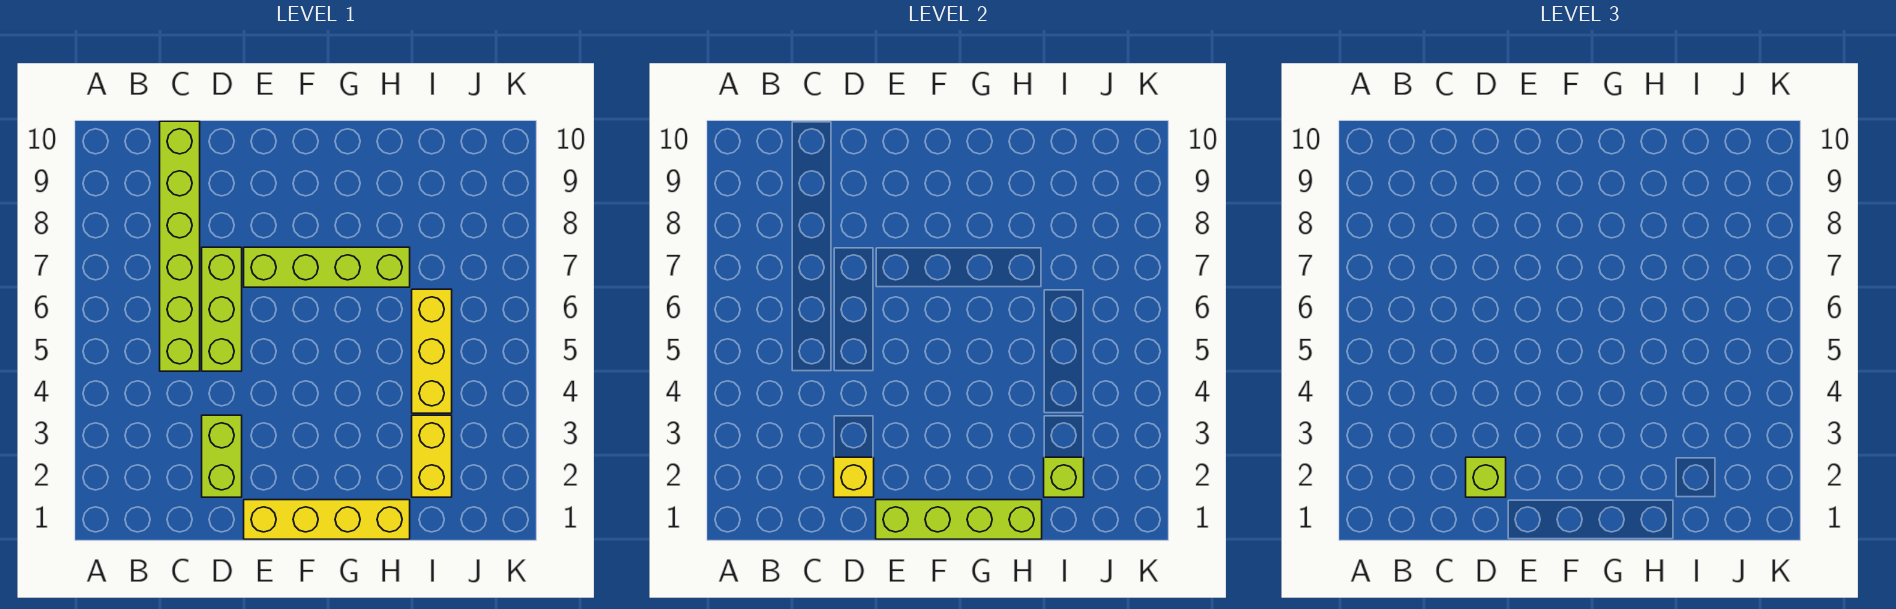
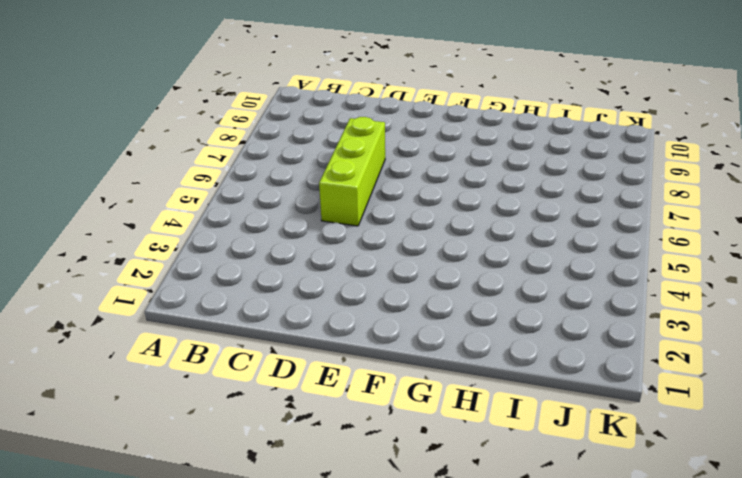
none -> lime brick C5:C10 level 1
none -> lime brick D2:D3 level 1

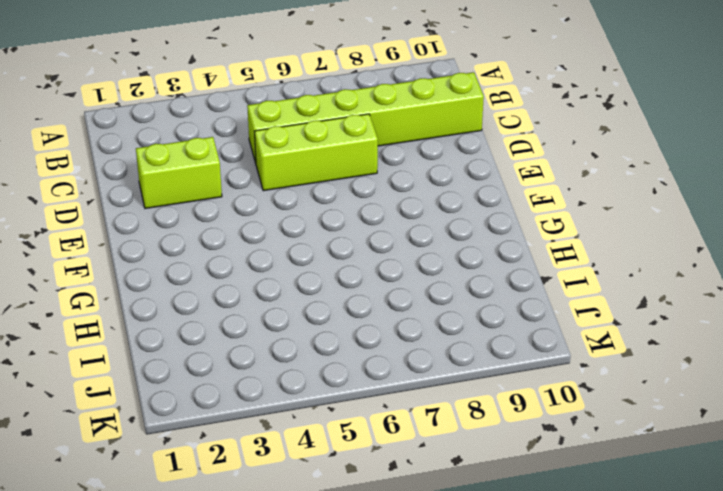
none -> yellow brick E1:H1 level 1
none -> lime brick E7:H7 level 1

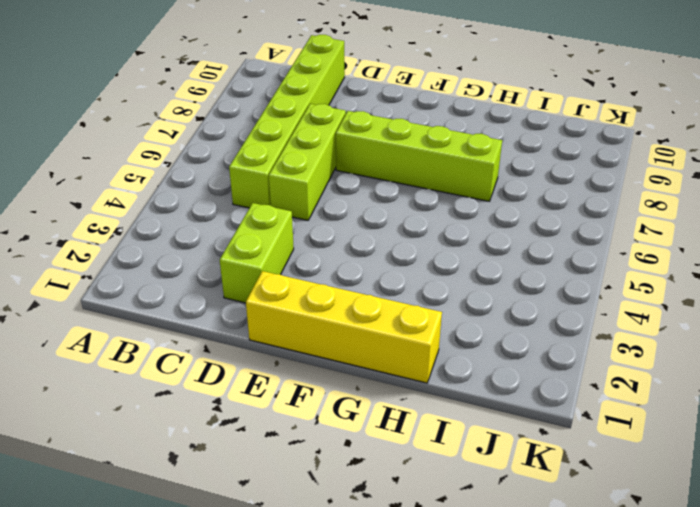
none -> yellow brick I2:I3 level 1
none -> yellow brick I4:I6 level 1

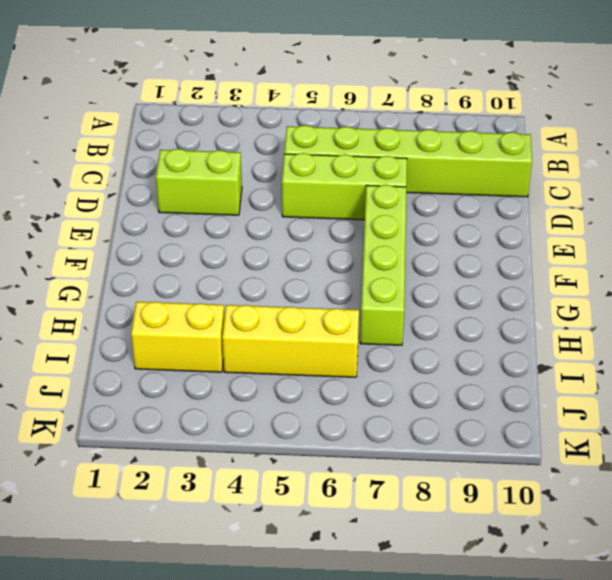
none -> yellow brick E1:H1 level 1
none -> yellow brick D2 level 2

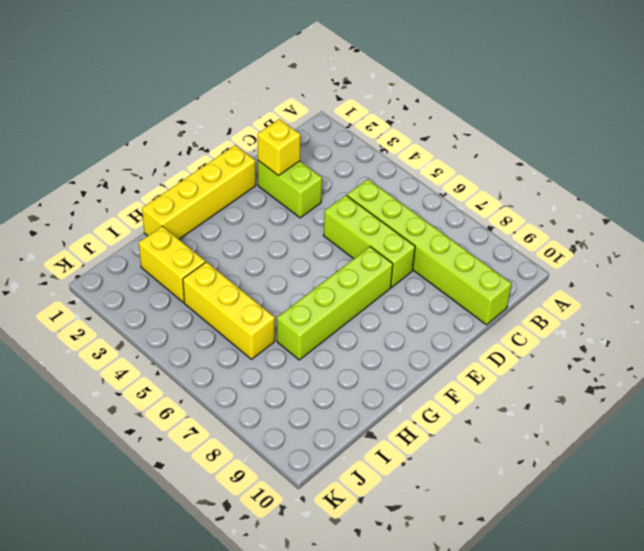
none -> lime brick E1:H1 level 2
none -> lime brick I2 level 2

